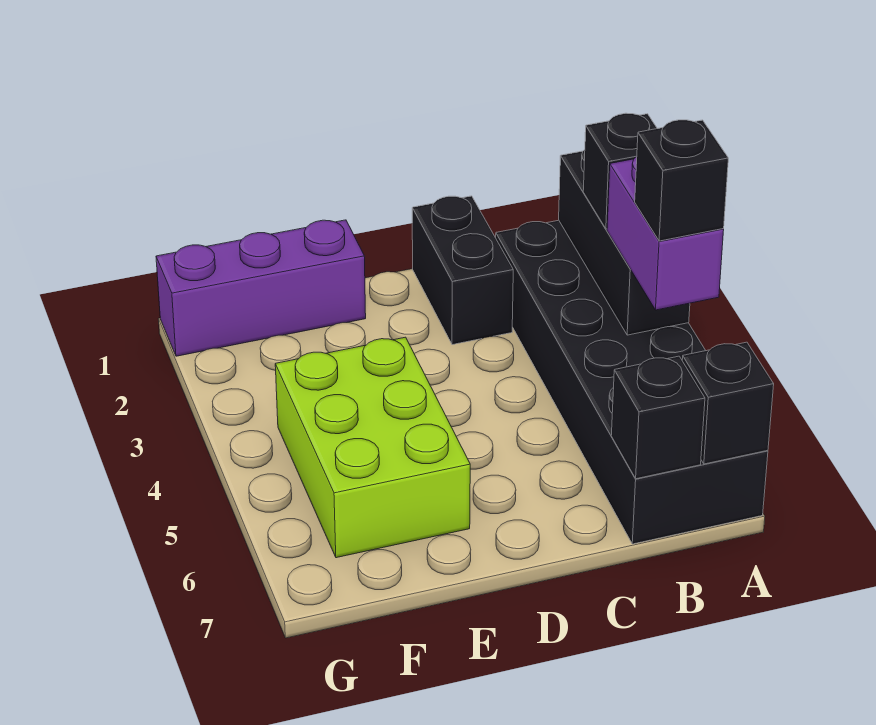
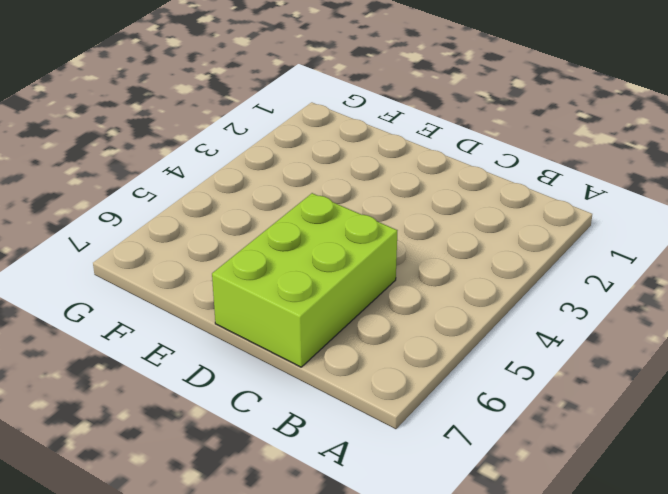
lime brick C5:D7 level 1 -> lime brick E4:F6 level 1
none -> black brick A2:B7 level 1
none -> black brick C1:C2 level 1

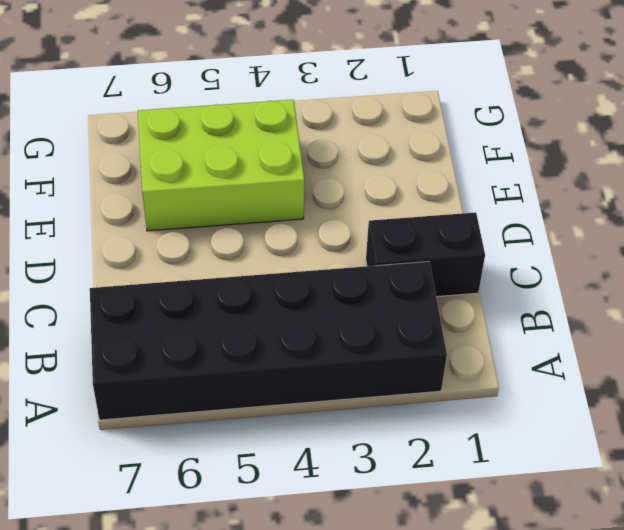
none -> purple brick E1:G1 level 1
none -> black brick A2:A4 level 2

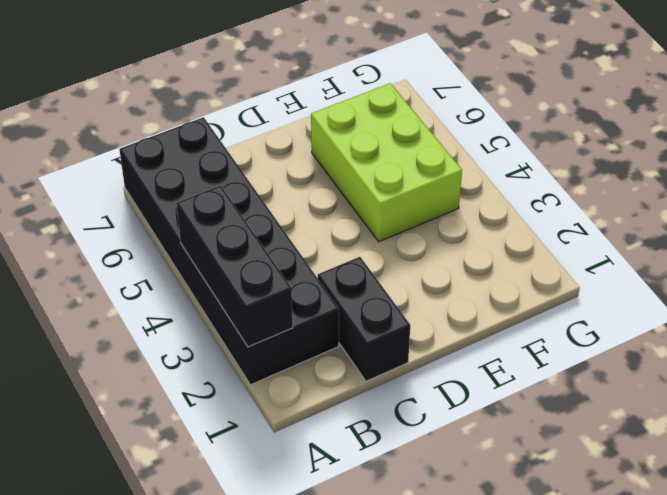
none -> purple brick E1:G1 level 1
none -> black brick A7 level 2

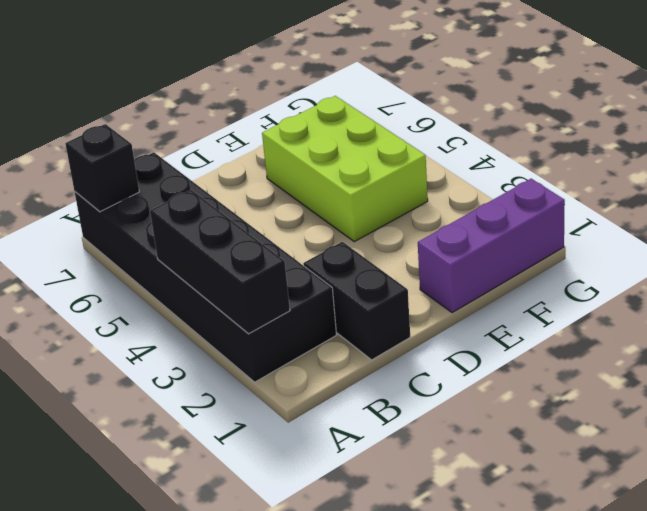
none -> black brick B7 level 2
none -> black brick A3 level 3

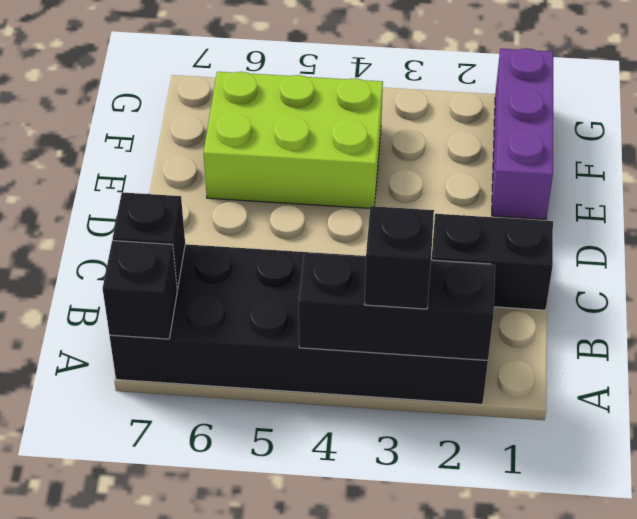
none -> purple brick A4:A5 level 3
none -> black brick A5 level 4

